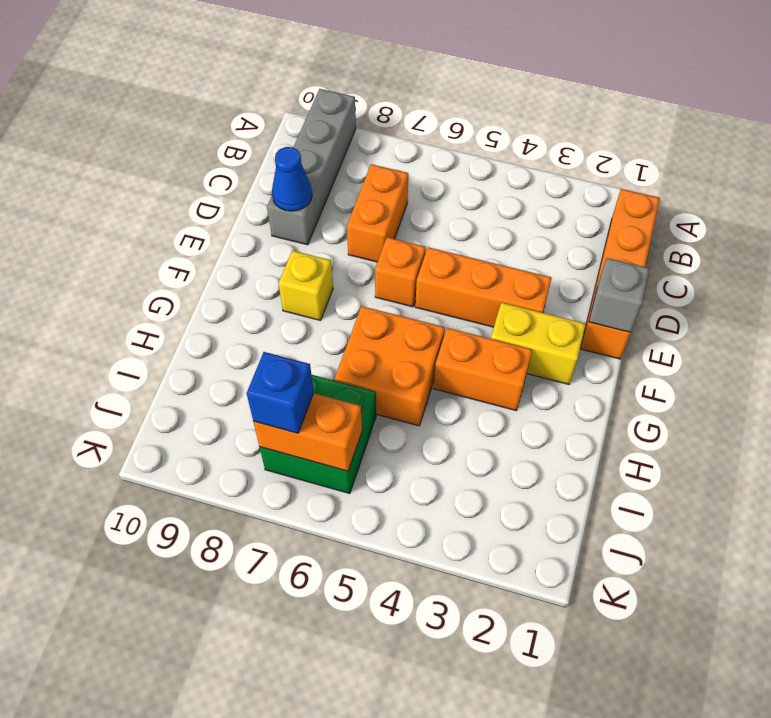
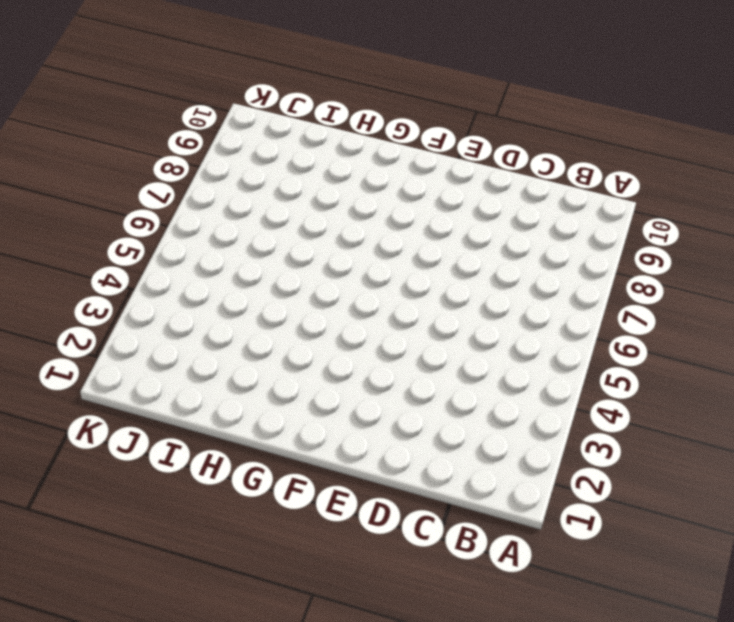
none -> grey brick A9:D9 level 1
none -> orange brick B1:E1 level 1
none -> orange brick C7:D7 level 1

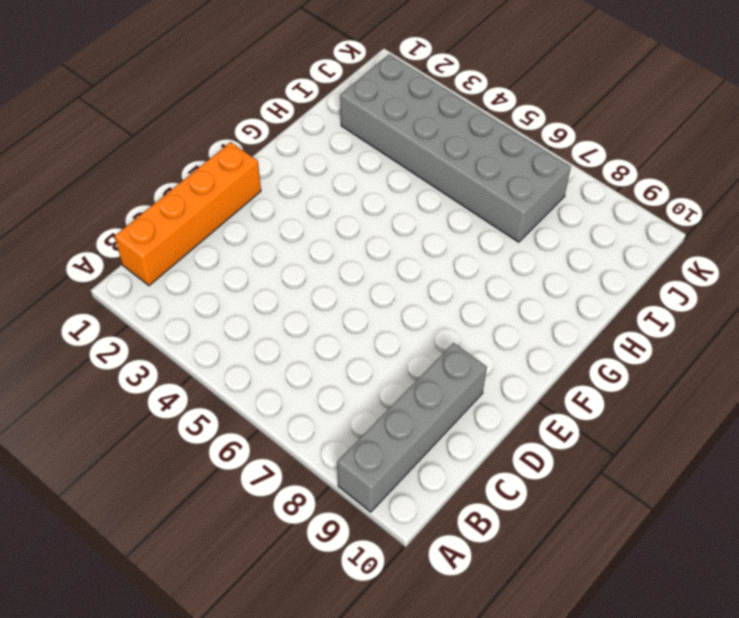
grey brick I2:J7 level 1 -> green brick I6:J7 level 1
none -> orange brick C7:D7 level 1
none -> orange brick E3:E5 level 1
none -> orange brick E6 level 1

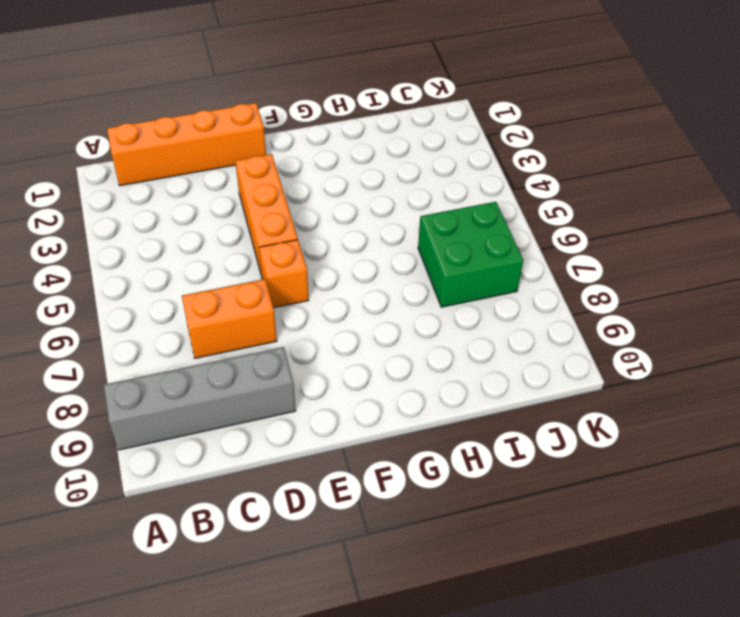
none -> yellow brick F2:F3 level 1
none -> yellow brick F8 level 1
none -> orange brick G3:G4 level 1

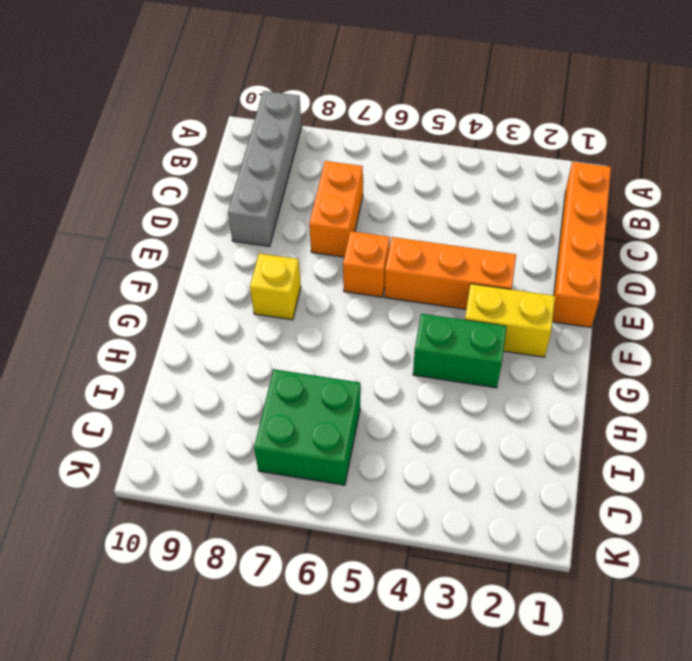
green brick G3:G4 level 1 -> orange brick G3:G4 level 1
none -> orange brick G5:H6 level 1
none -> blue cone D9 level 2
none -> grey brick E1 level 2

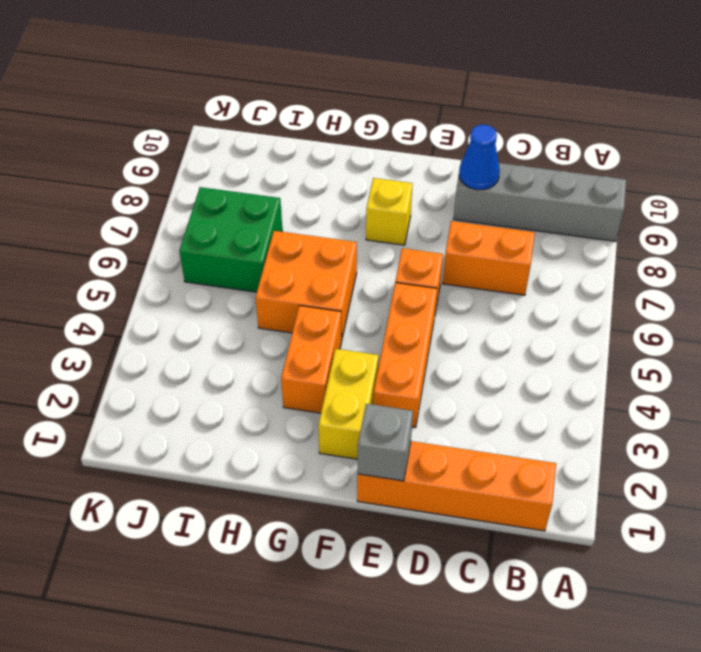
none -> orange brick J6:J7 level 2
none -> blue brick J7 level 3

